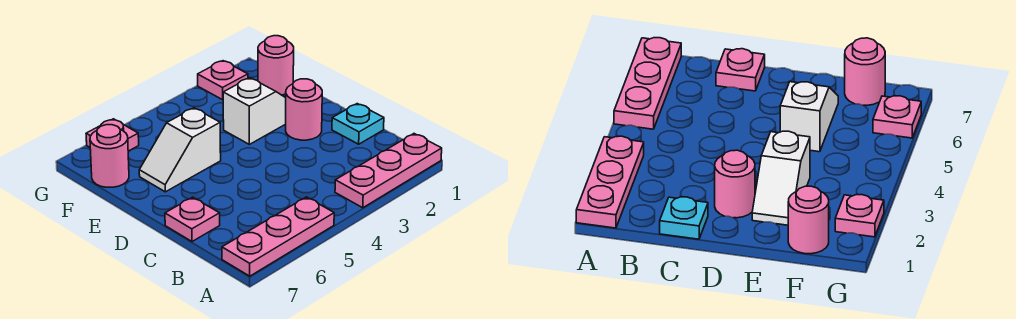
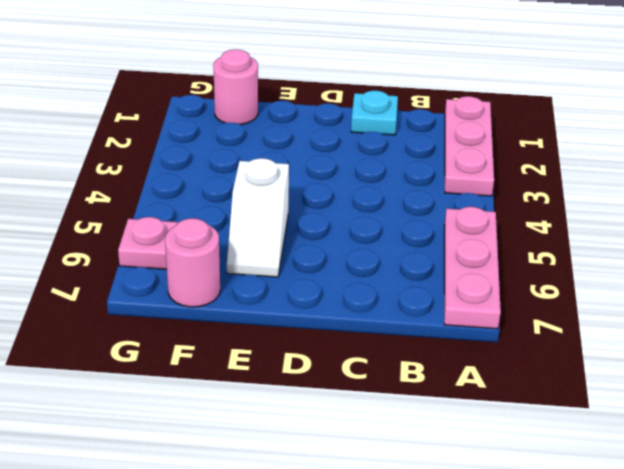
none -> pink plate C7 level 1
none -> pink round brick D2 level 1

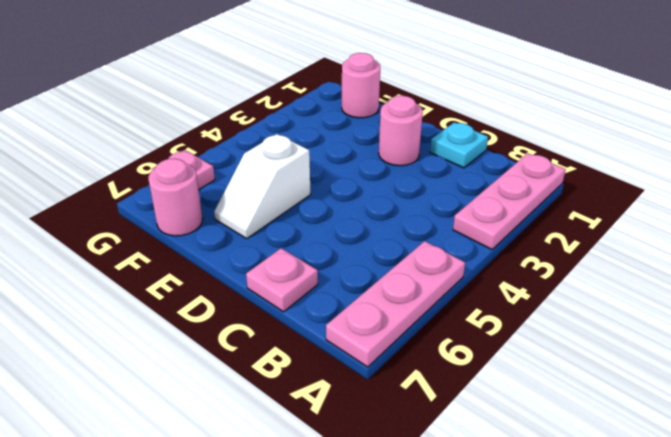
none -> white slope E2:E3 level 1 top 3
none -> pink plate G2 level 1

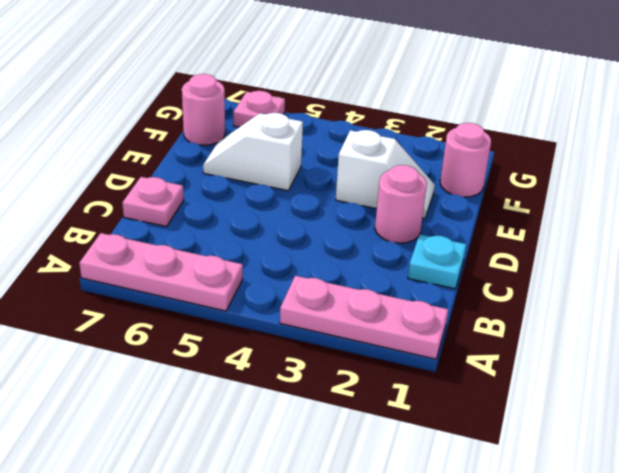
none -> pink plate G2 level 1

